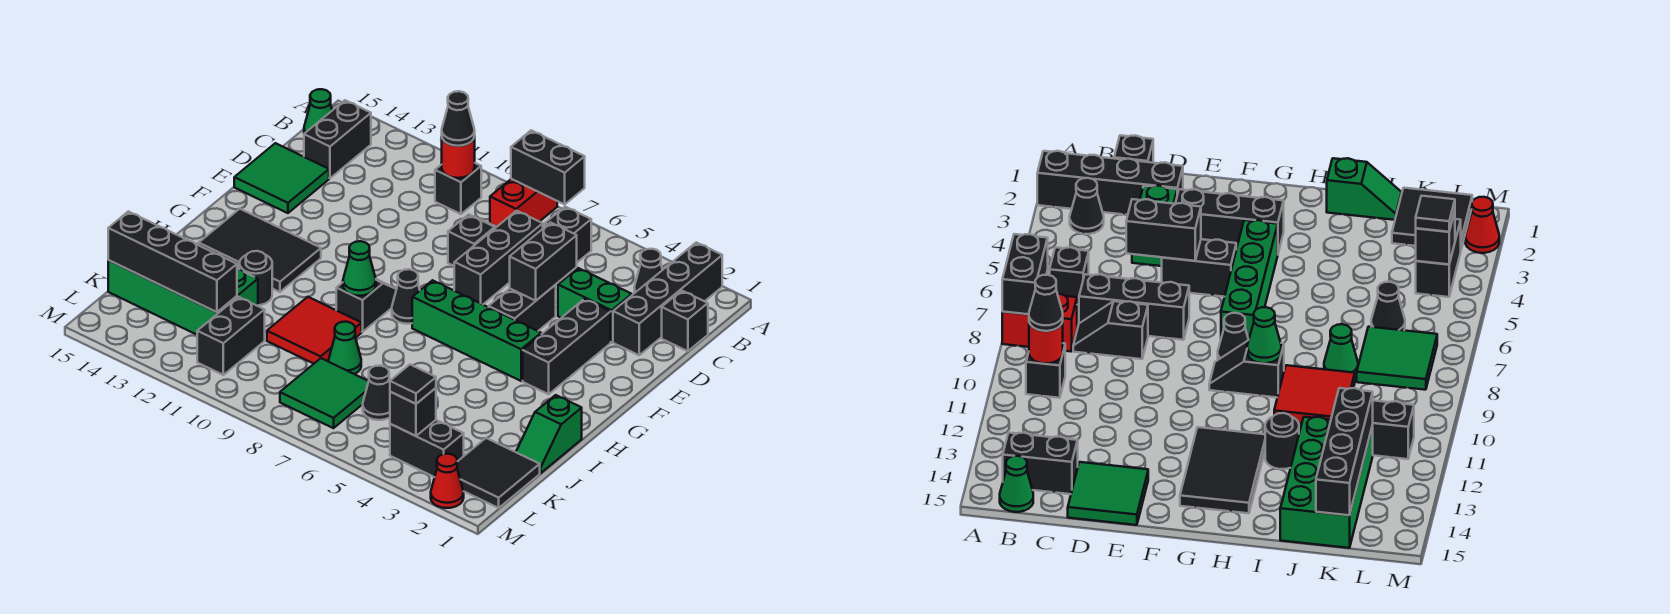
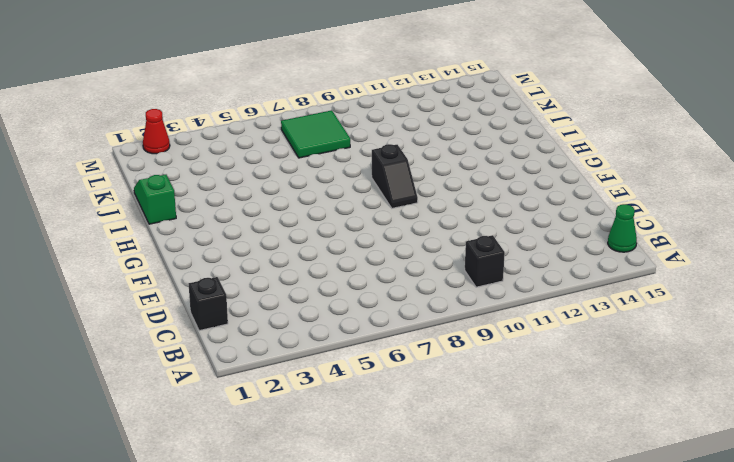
none -> black brick A2:D2 level 1
none -> red brick A8:B8 level 1
none -> black cone B3 level 1
none -> black brick B6 level 1

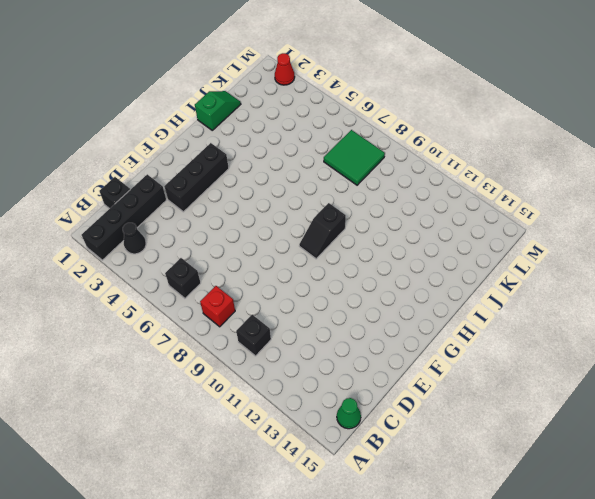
red brick B8 level 1 -> red brick A8:B8 level 1
none -> black brick B14:C14 level 1
none -> black brick C7:E7 level 1
none -> black slope C8:D8 level 1 top D
none -> green brick D3:D4 level 1

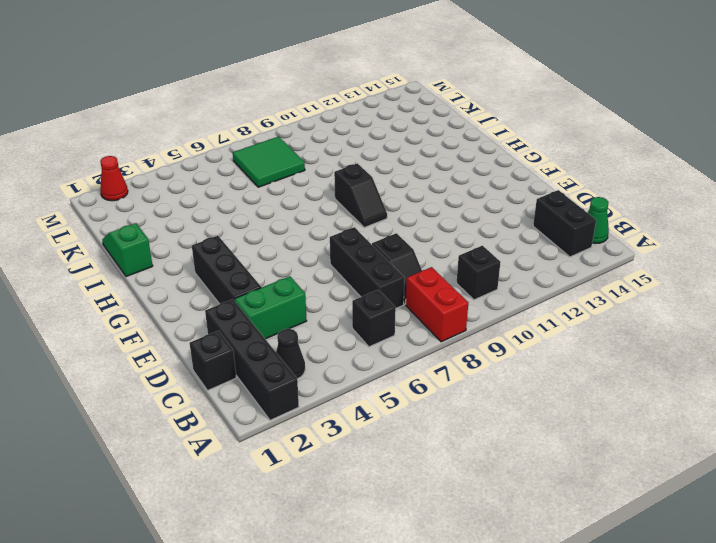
none -> green tile D14:E15 level 1
none -> black brick E5:F5 level 1
none -> green brick G4:G7 level 1
none -> black cone G8 level 1

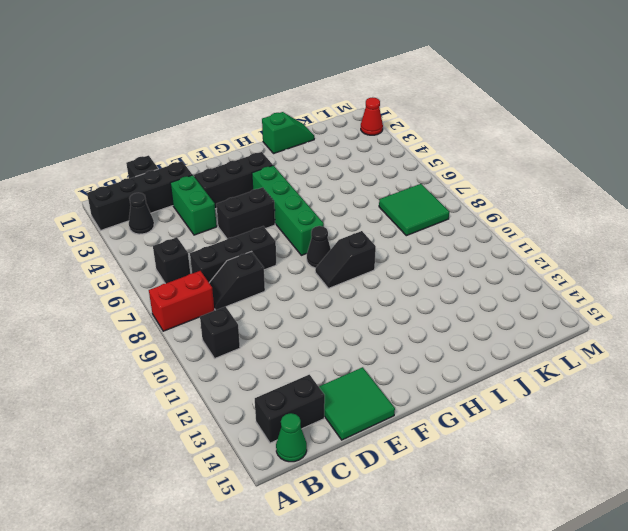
none -> black tile G12:H14 level 1
none -> red tile I9:J10 level 1
none -> black round brick I12 level 1
none -> green cone J8 level 1

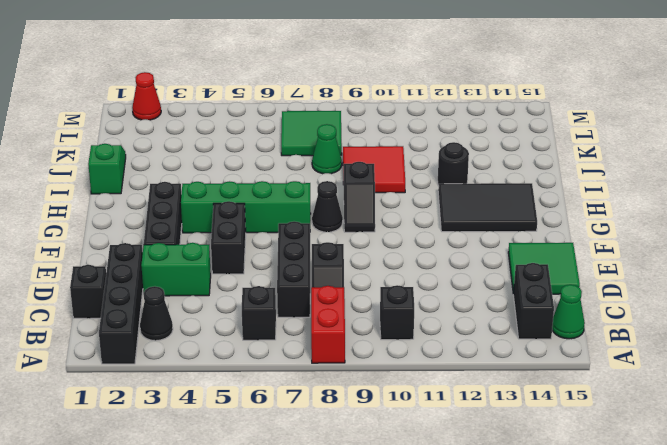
none -> green brick J12:K15 level 1
none -> black tile K1:L2 level 1
none -> black cone K6 level 1
none -> black brick K11:L11 level 1

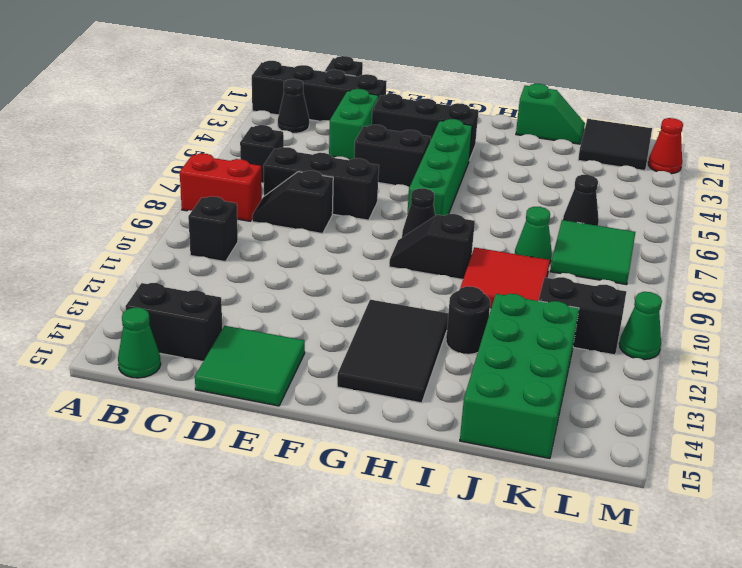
green cone M11 level 1 -> green cone H9 level 2
none -> black brick L3:L4 level 1
none -> black brick A7:A8 level 2
none -> red round brick B10 level 2
none -> black brick D5:E5 level 2

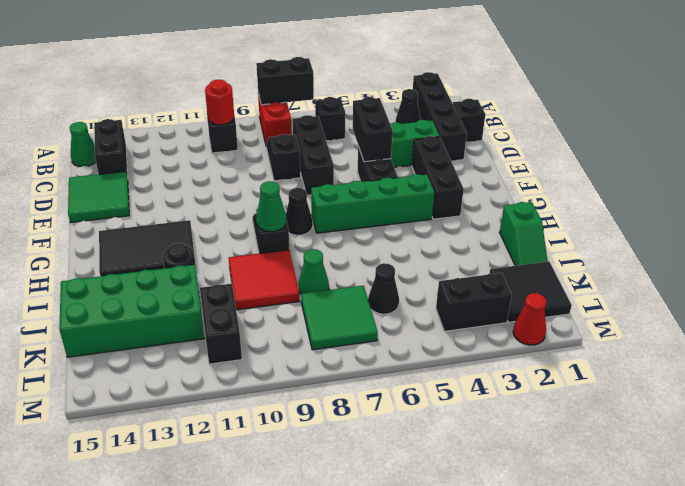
none -> black brick K12:K15 level 2
none -> black brick L4 level 2
none -> black cone B10 level 3
none -> black tile L4 level 3

